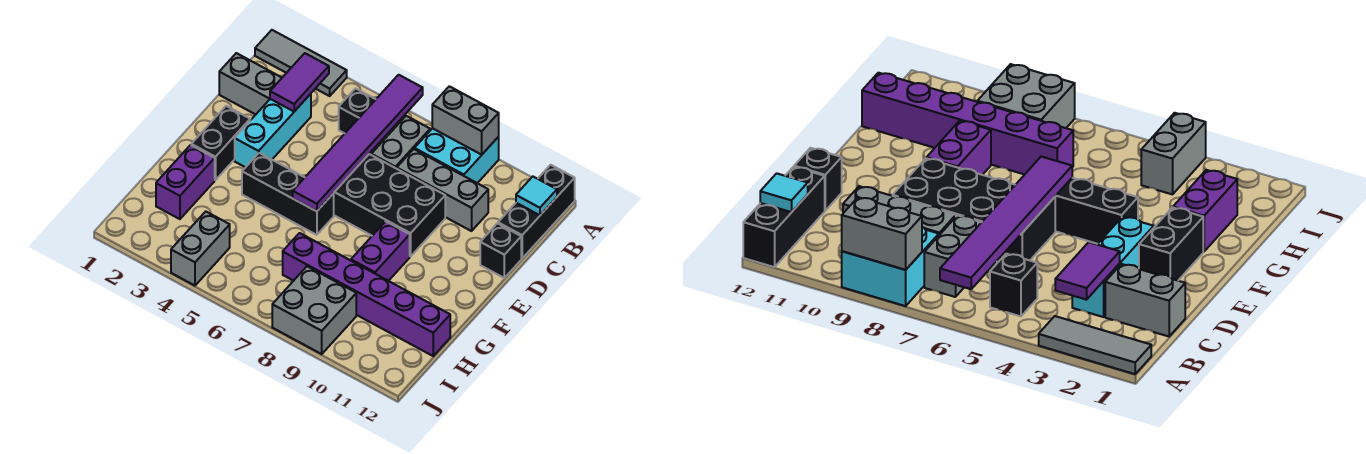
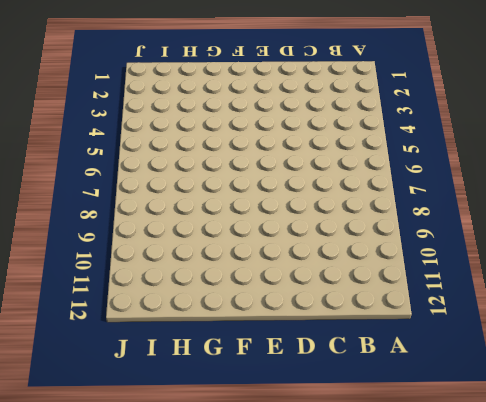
none -> grey tile A1:A3 level 1
none -> cyan brick A8:B9 level 1
none -> black brick A12:C12 level 1

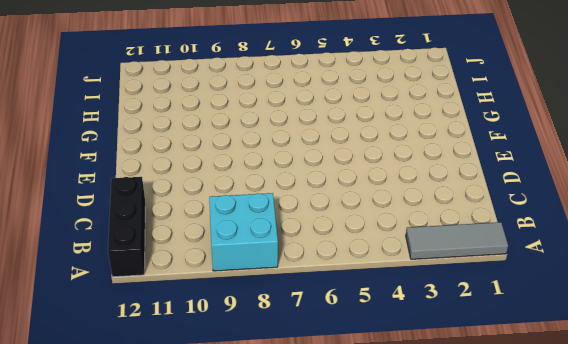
none -> black brick B5 level 1
none -> grey brick B7:C7 level 1
none -> grey brick C1:C2 level 1

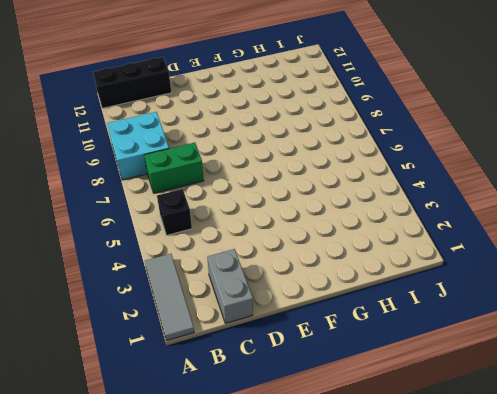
green brick B7:C7 level 1 -> grey brick B7:C7 level 1
none -> cyan brick C3:E3 level 1
none -> grey brick C8:C10 level 1
none -> black brick D6:E9 level 1

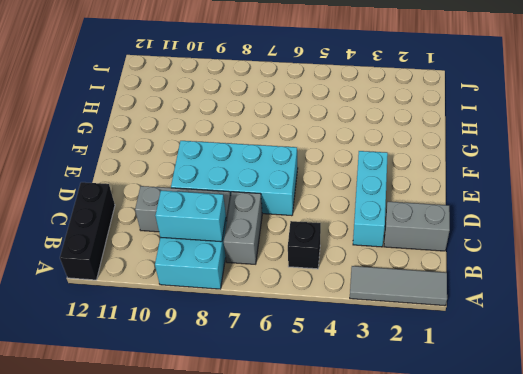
cyan brick B8:B9 level 2 -> none
cyan brick D6:E9 level 1 -> black brick D6:E9 level 1
none -> black brick D12 level 1
none -> black brick E2:F2 level 1
none -> black brick F4:F6 level 1

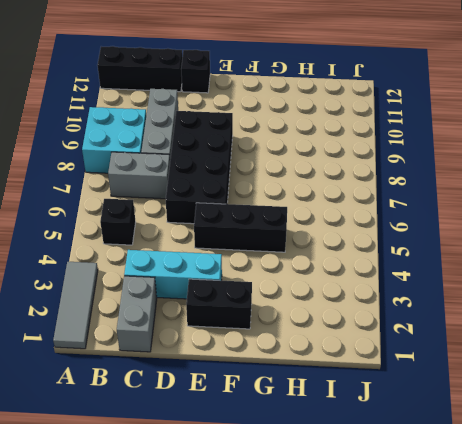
black brick E5:G5 level 1 -> black brick F4:F6 level 1
none -> purple brick F9:G9 level 1
none -> purple brick G2:H2 level 1
none -> purple brick H7:H12 level 1

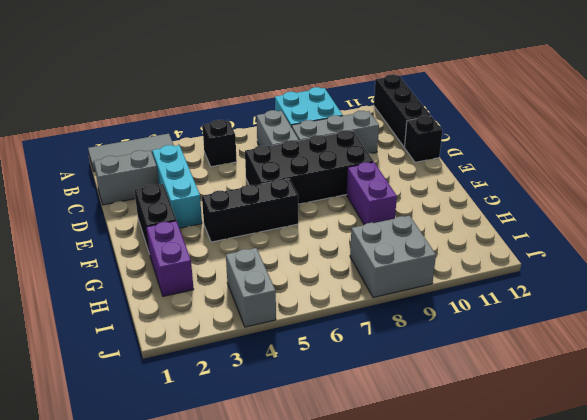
none -> purple brick H7:H12 level 1
none -> purple tile A6:F6 level 2
none -> grey brick A8:A9 level 2

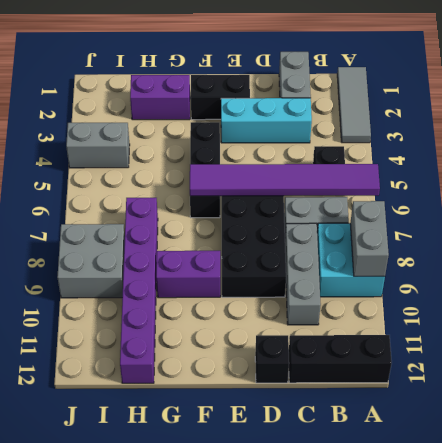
none -> purple tile B3:C3 level 2
none -> cyan tile B12 level 2

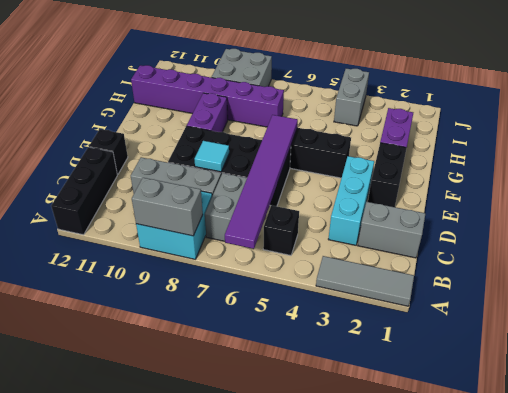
cyan tile D8 level 2 -> cyan tile B12 level 2
none -> purple tile B3:C3 level 2

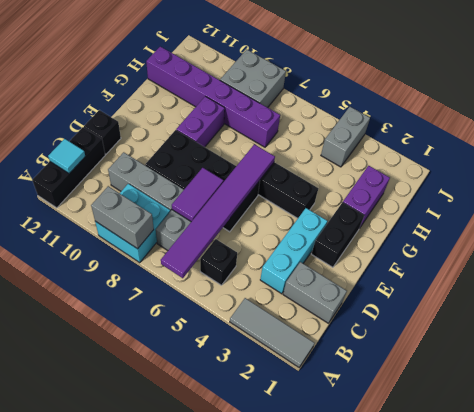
purple tile C7:D7 level 2 -> purple tile B3:C3 level 2

